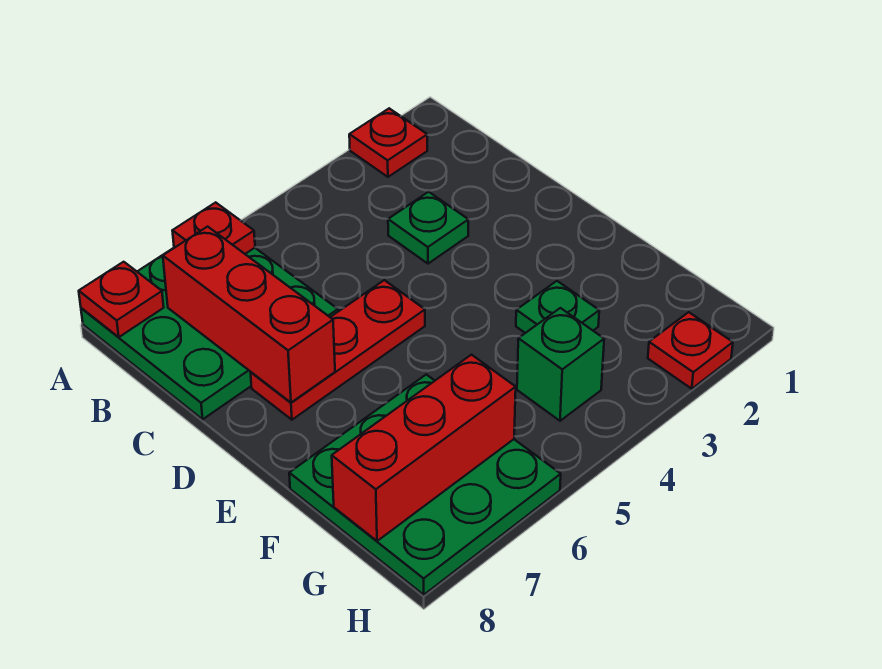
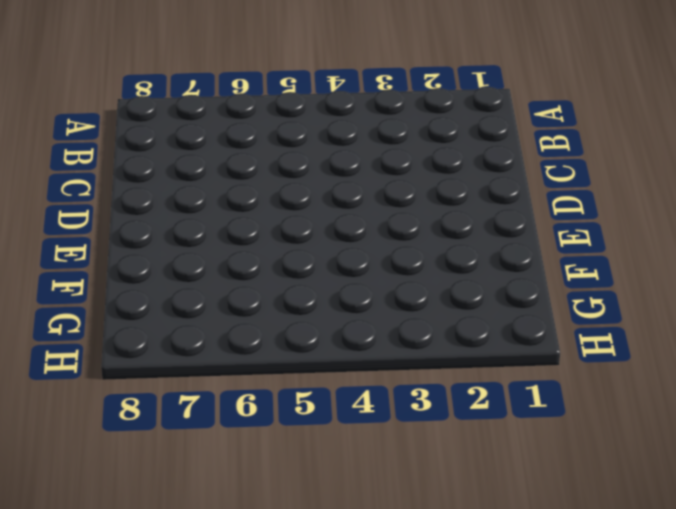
none -> red plate A2 level 1
none -> green plate A6:C8 level 1
none -> green plate C3 level 1

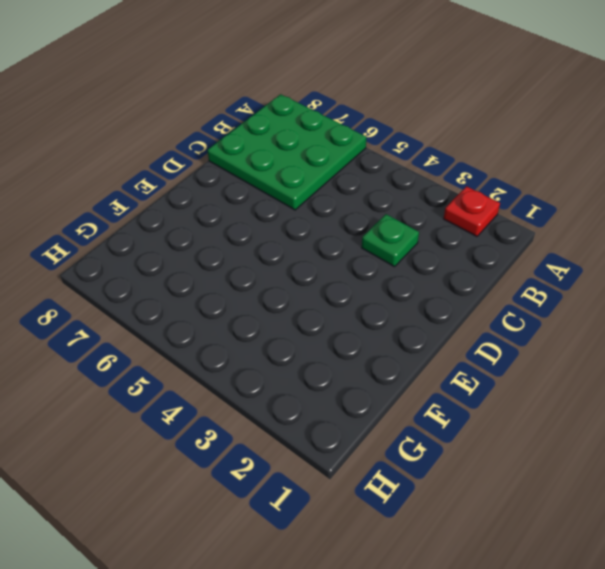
none -> red plate D5:D7 level 1
none -> green plate F3 level 1
none -> green plate F6:H8 level 1

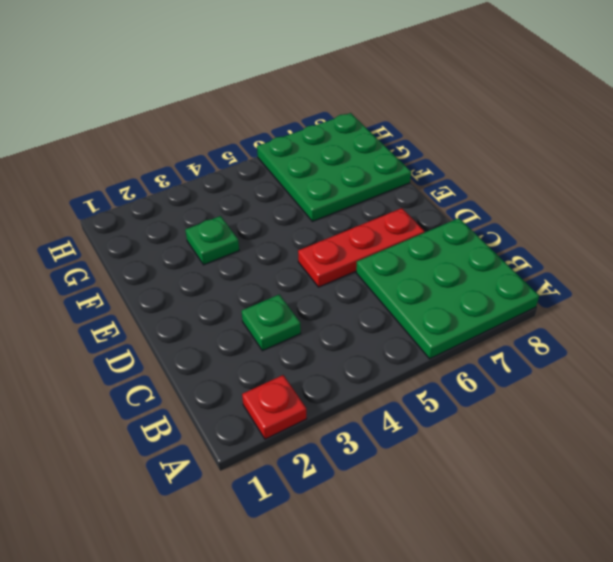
none -> green brick G4 level 1
none -> red plate H2 level 1
none -> red plate A6 level 2

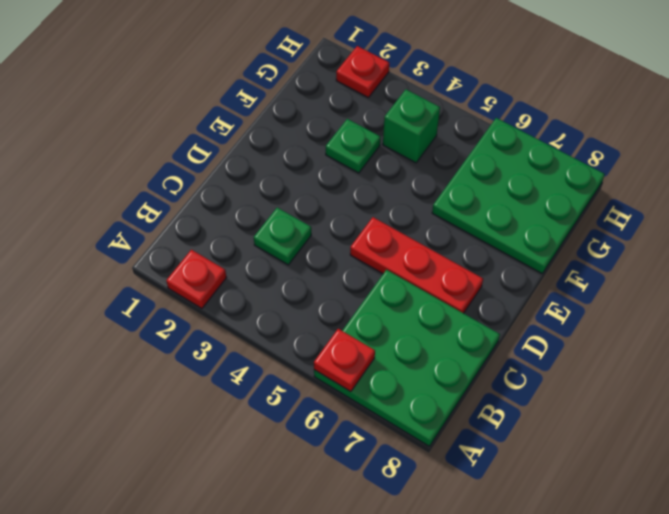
none -> red plate A8 level 2
none -> red brick B7:D7 level 2
none -> red brick G6:G8 level 2

